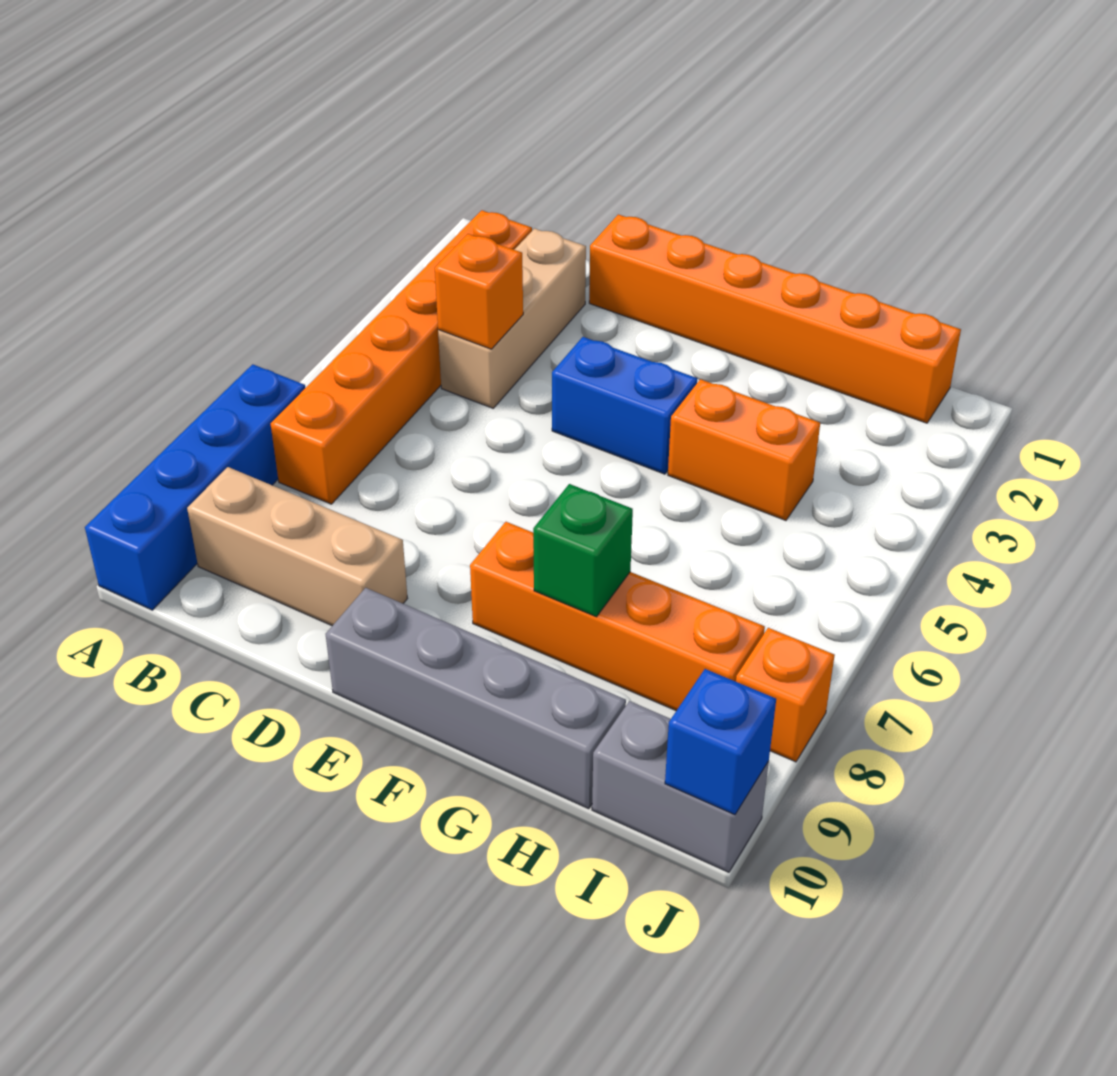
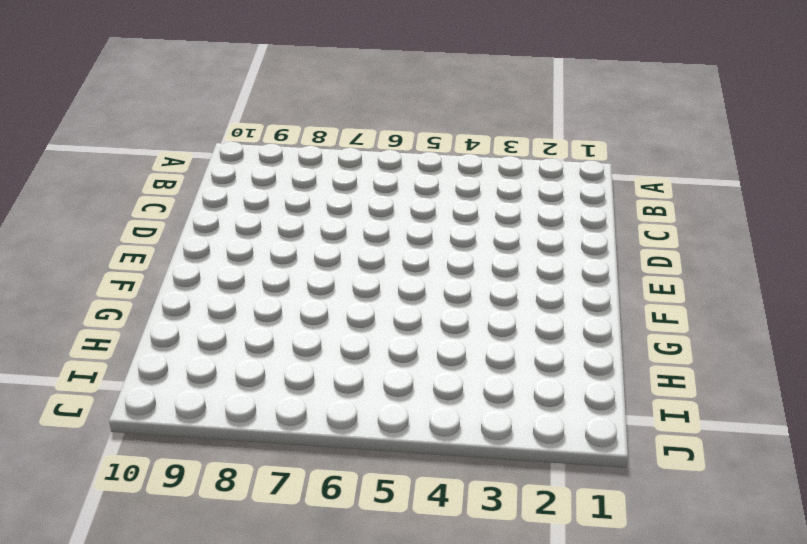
none -> blue brick A7:A10 level 1
none -> orange brick B2:B7 level 1
none -> tan brick B9:D9 level 1

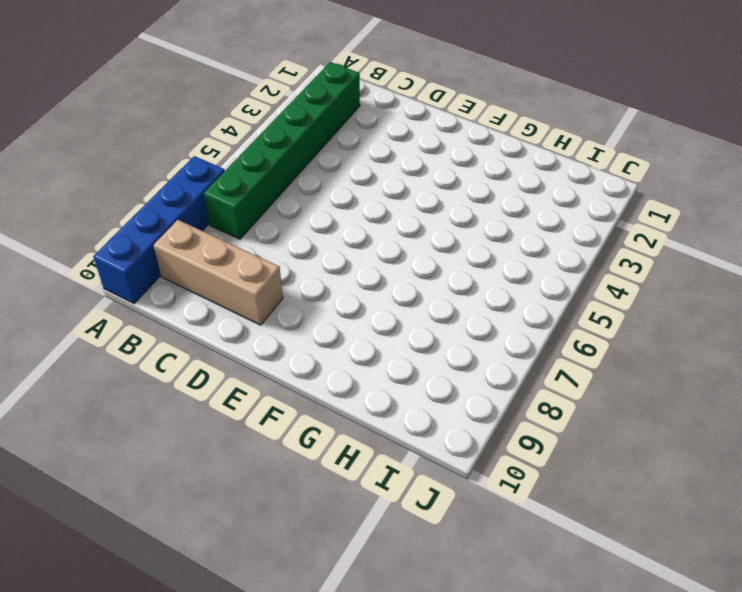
green brick B2:B7 level 1 -> orange brick B2:B7 level 1
none -> tan brick C2:C4 level 1
none -> orange brick D1:I1 level 1
none -> blue brick E4:F4 level 1

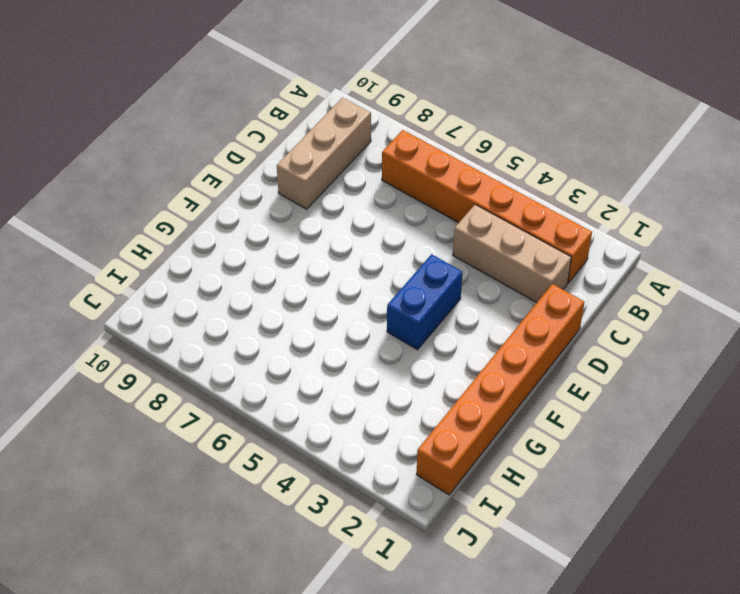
none -> blue brick A7:A10 level 1
none -> grey brick E10:H10 level 1
none -> orange brick F8:I8 level 1

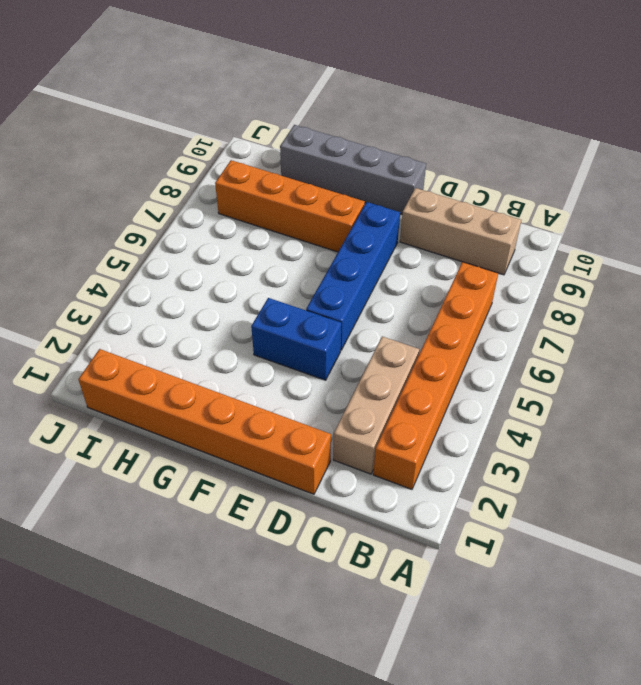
blue brick E5:E8 level 1 -> blue brick A7:A10 level 1
none -> orange brick G4:H4 level 1
none -> grey brick I10:J10 level 1
none -> orange brick J8 level 1

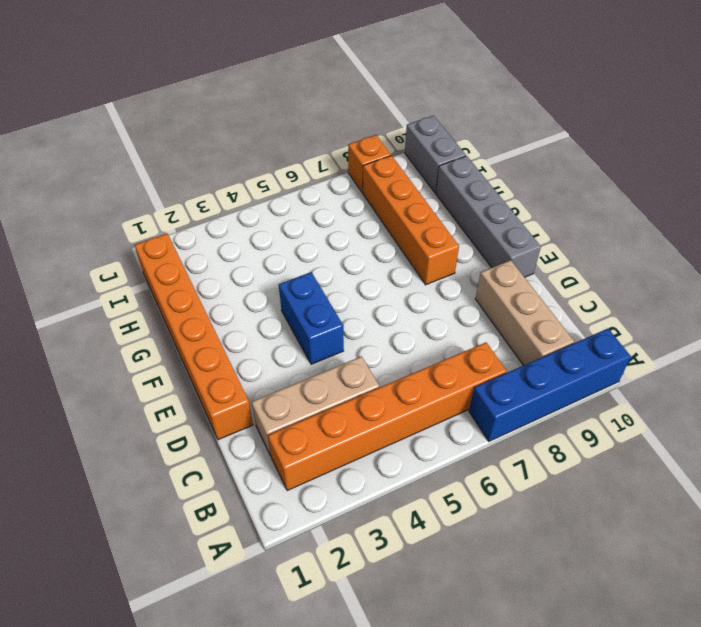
none -> orange brick G4:H4 level 1
none -> orange brick C4 level 2
none -> green brick G8 level 2

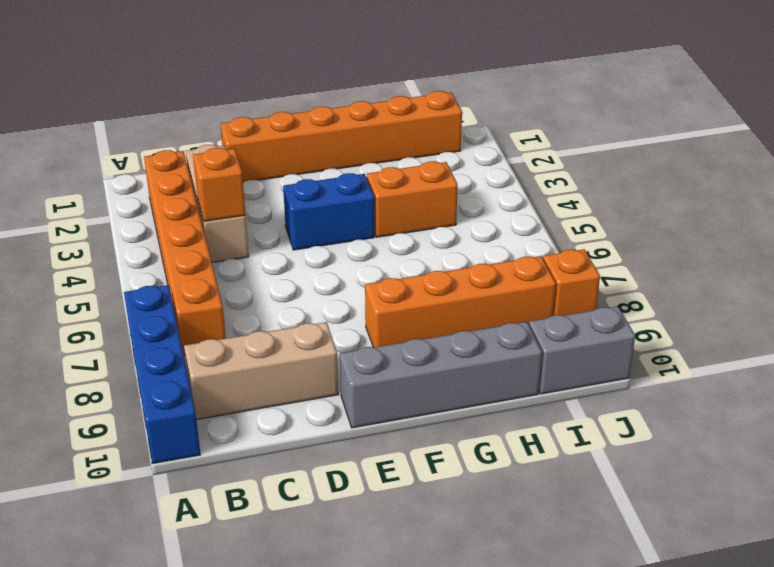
none -> green brick G8 level 2
none -> blue brick J10 level 2

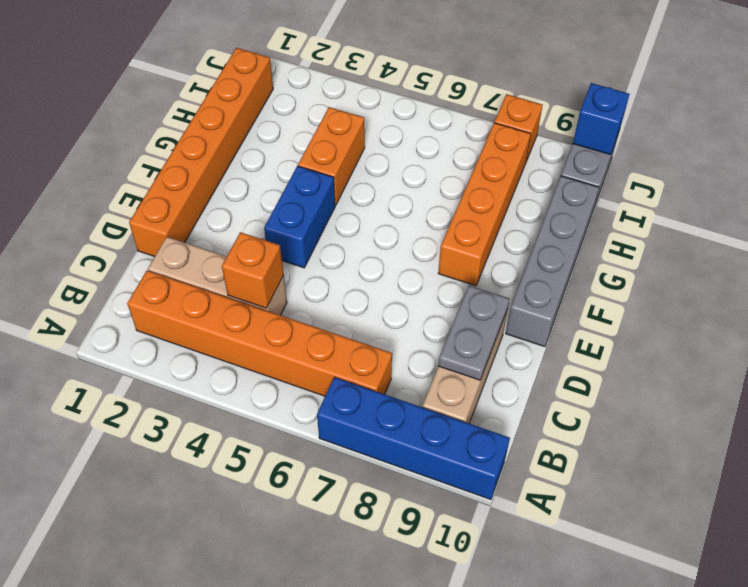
grey plate C9:D9 level 2 -> none
none -> green brick G8 level 2

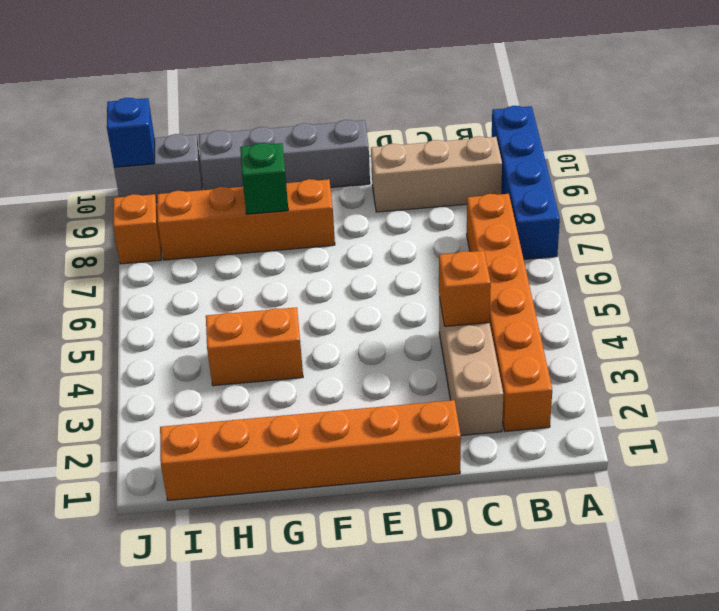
none -> blue brick E4:F4 level 1

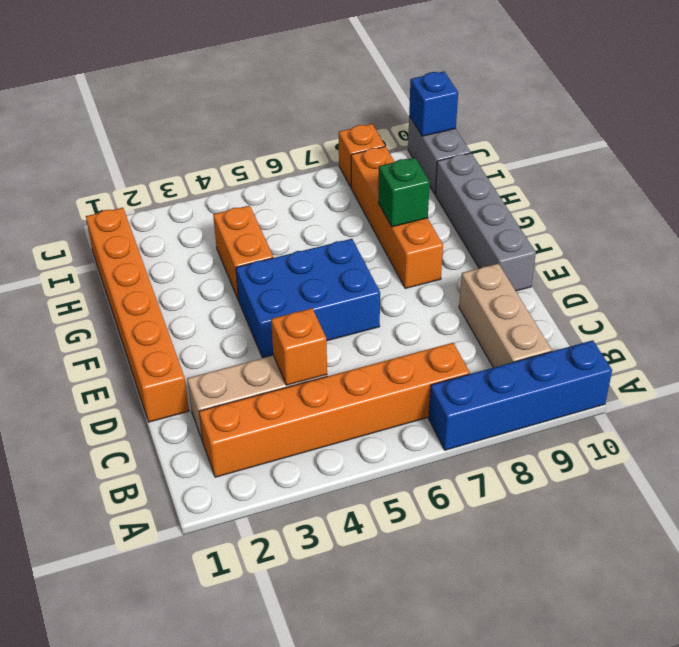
blue brick E4:F6 level 1 -> blue brick E4:F4 level 1

